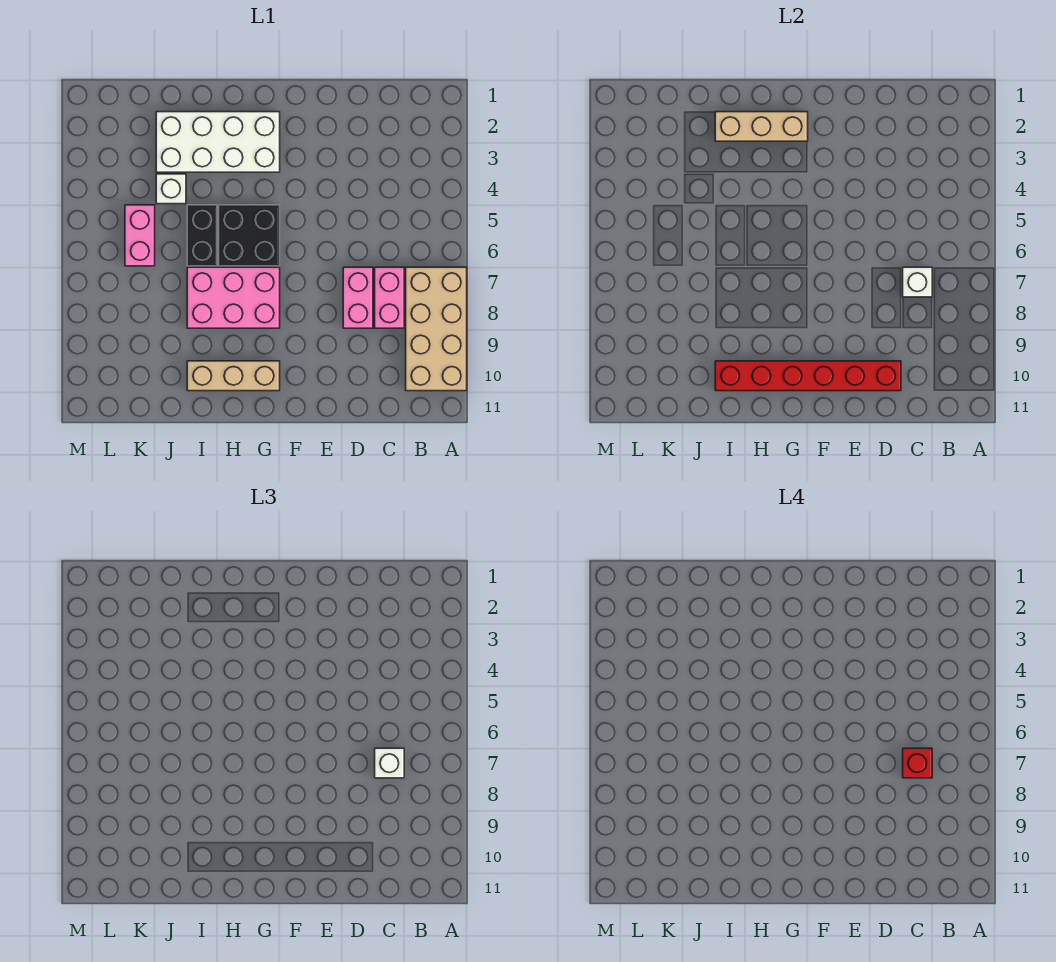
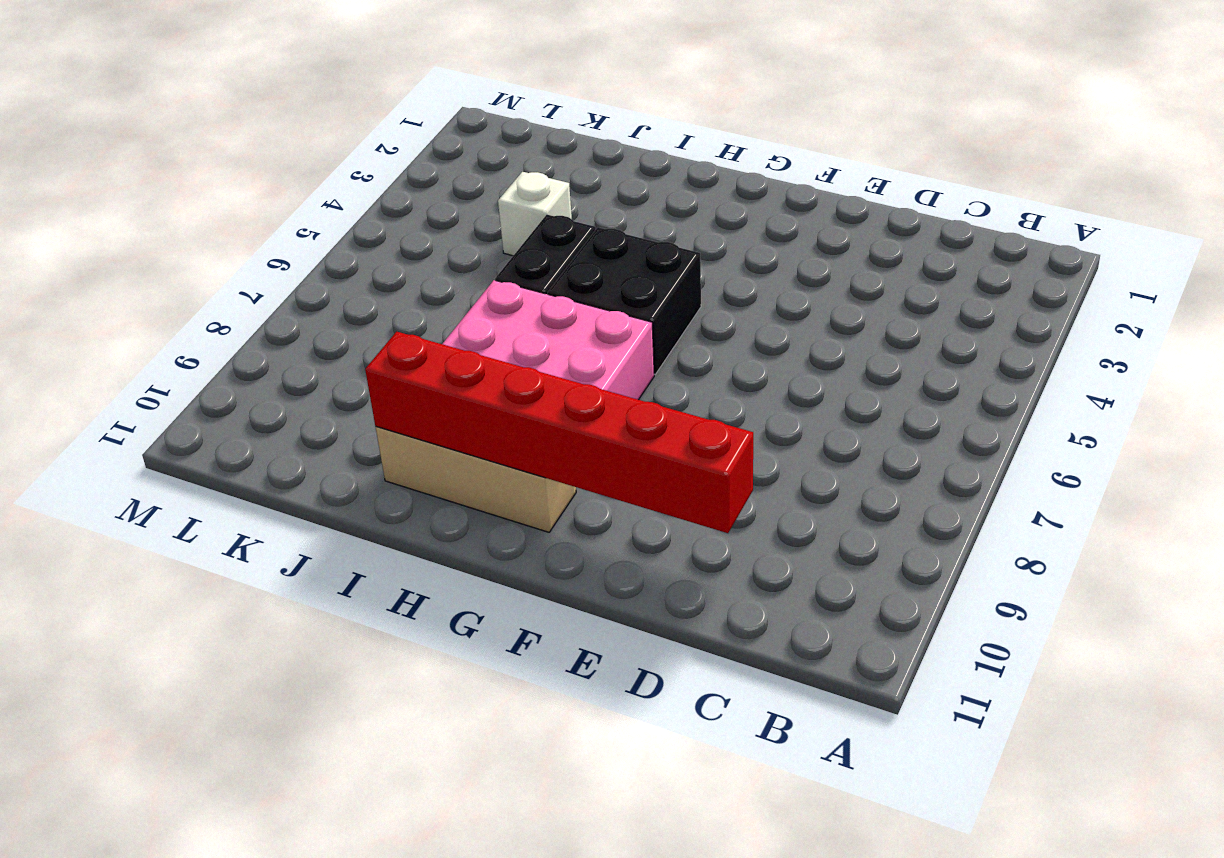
none -> tan brick A7:B10 level 1
none -> pink brick C7:C8 level 1
none -> pink brick D7:D8 level 1

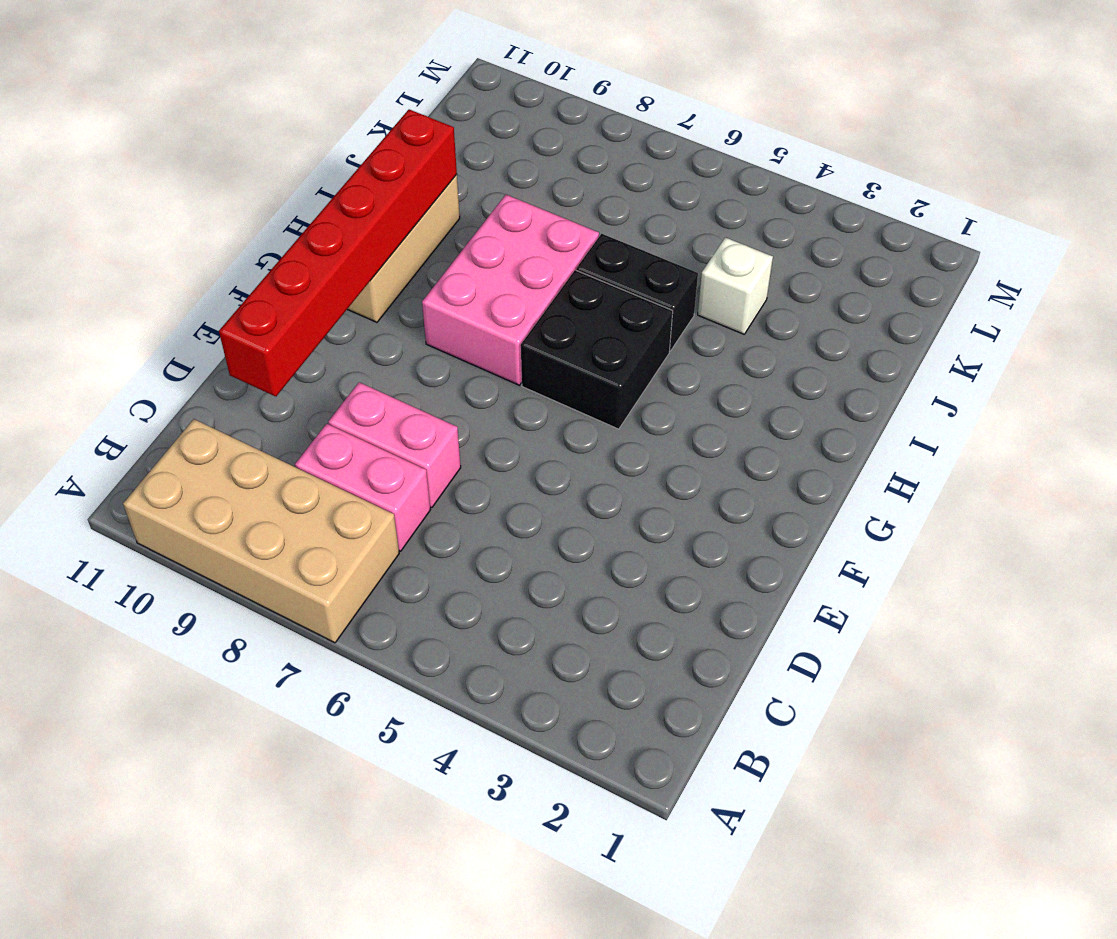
none -> white brick G2:J3 level 1
none -> pink brick K5:K6 level 1
none -> white brick C7 level 2

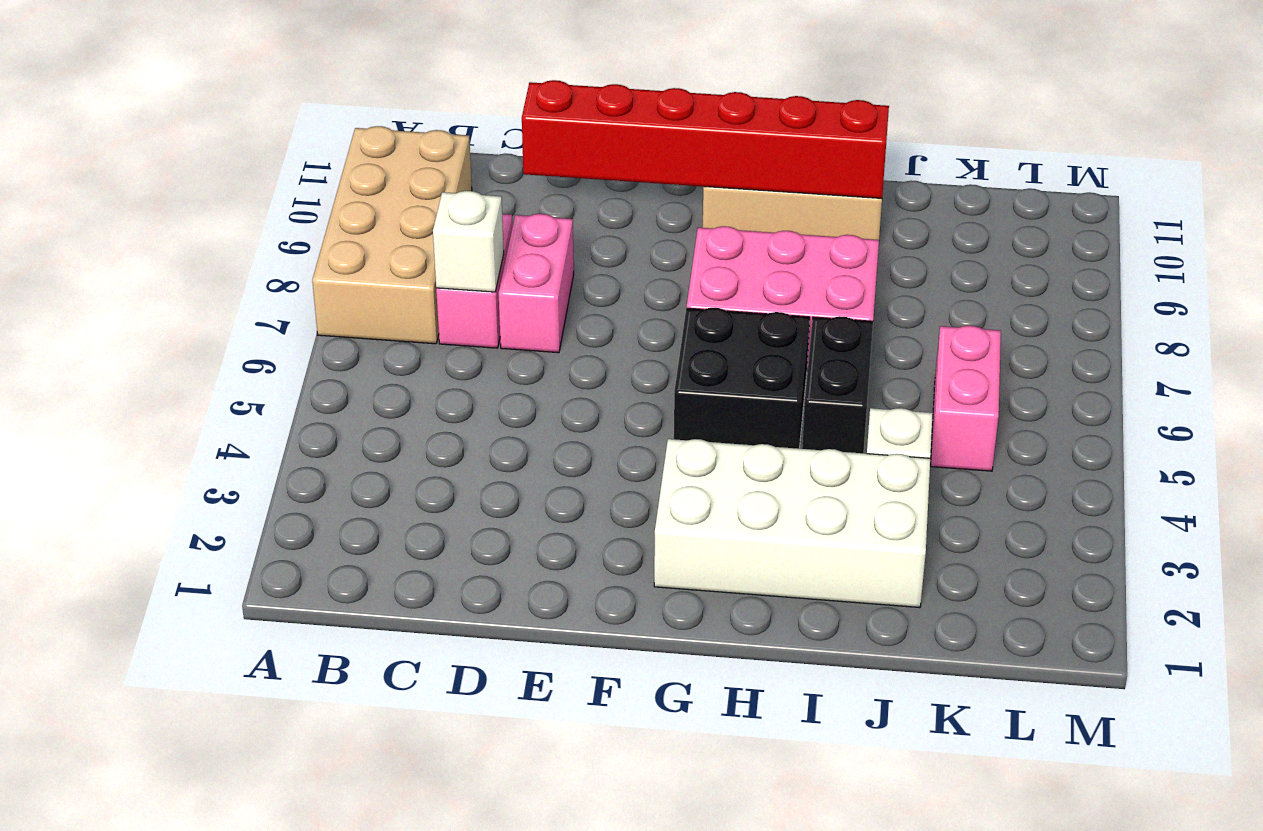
none -> tan brick G2:I2 level 2
none -> white brick C7 level 3
none -> red brick C7 level 4

